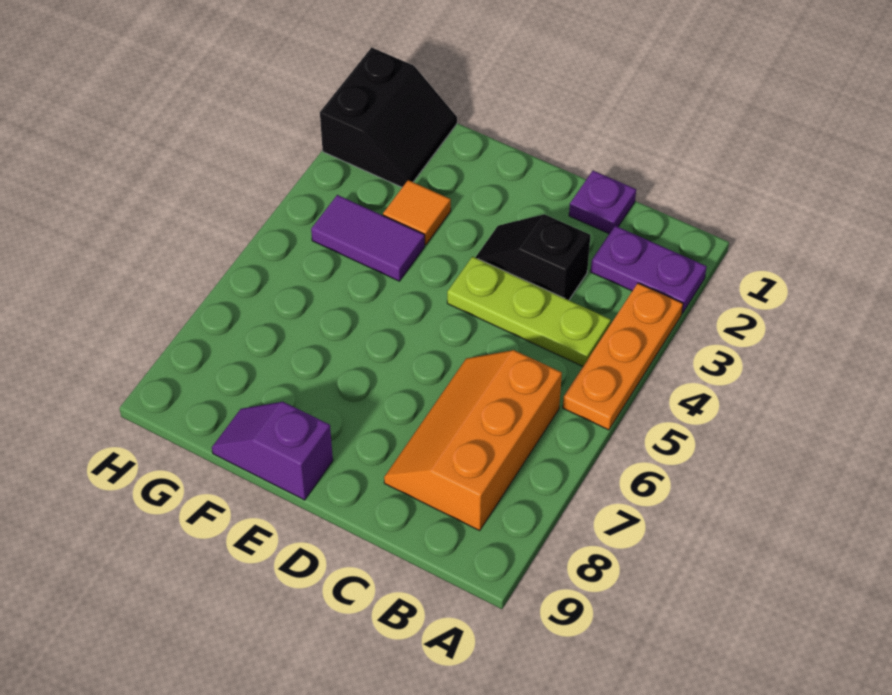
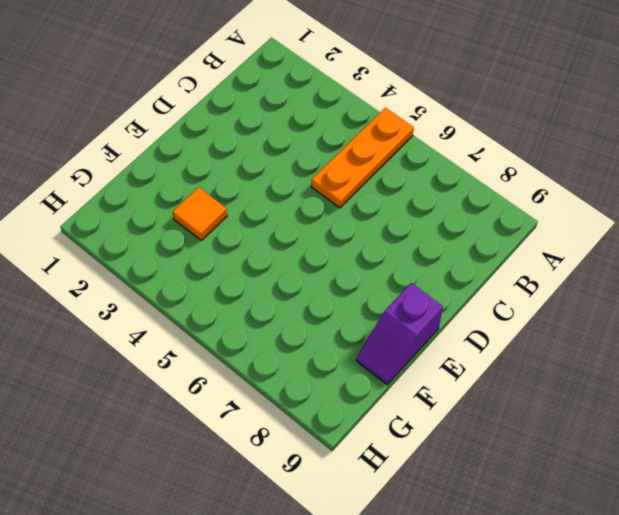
orange plate A5:C5 level 1 -> orange plate A3:A5 level 1
none -> purple plate A2:B2 level 1
none -> lime plate B4:D4 level 1

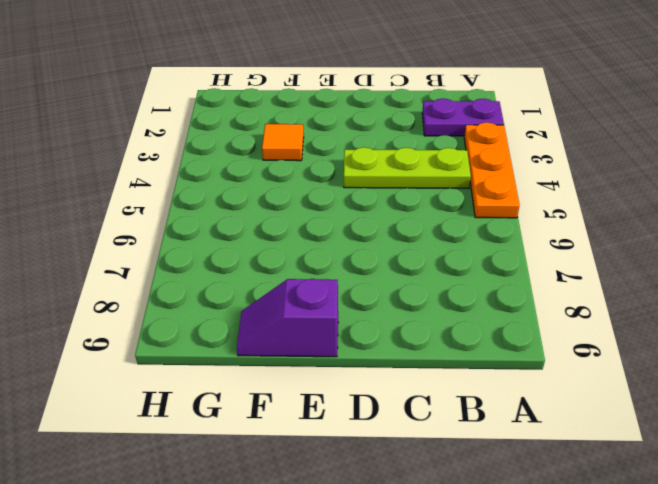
none -> orange slope B6:C8 level 1 top B
none -> purple plate C1 level 1

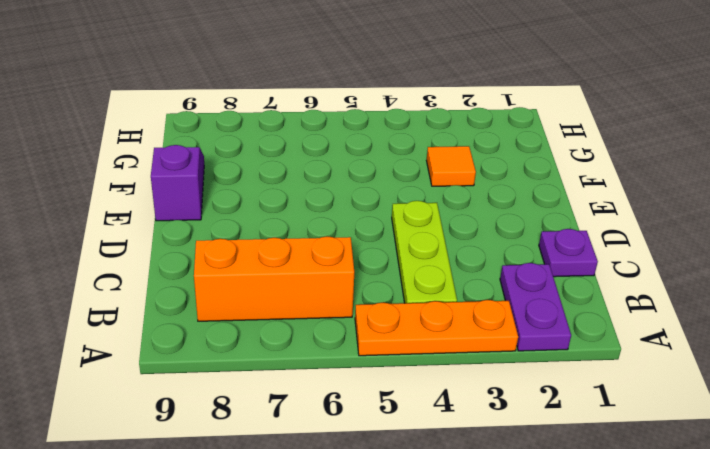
none -> black slope C3:D3 level 1 top C
none -> purple tile F4:G4 level 1

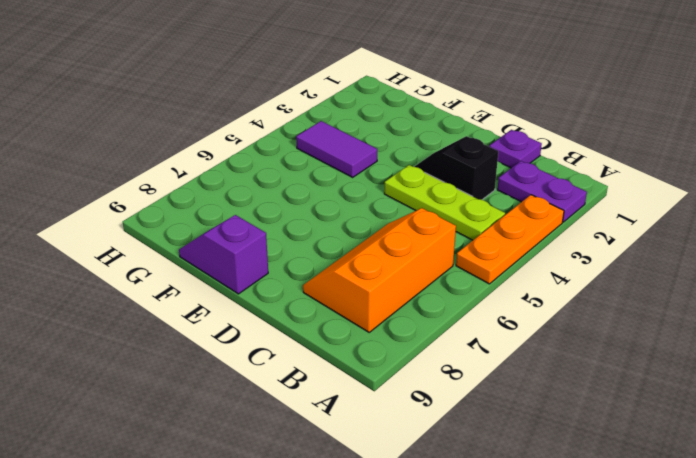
none -> orange tile F3 level 1
none -> black slope G1:H2 level 1 top H

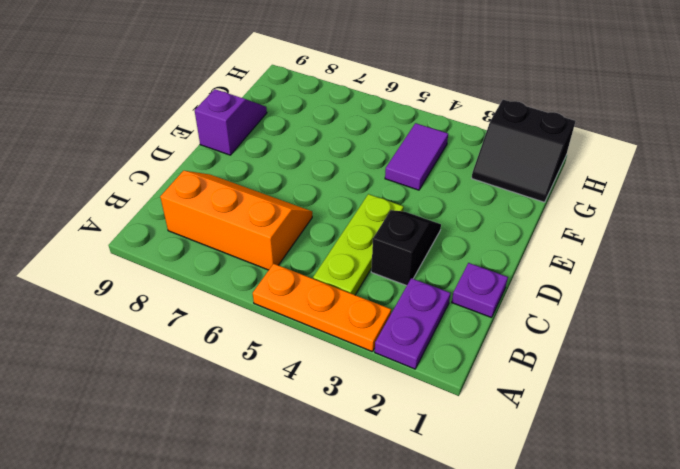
none -> orange tile F3 level 1

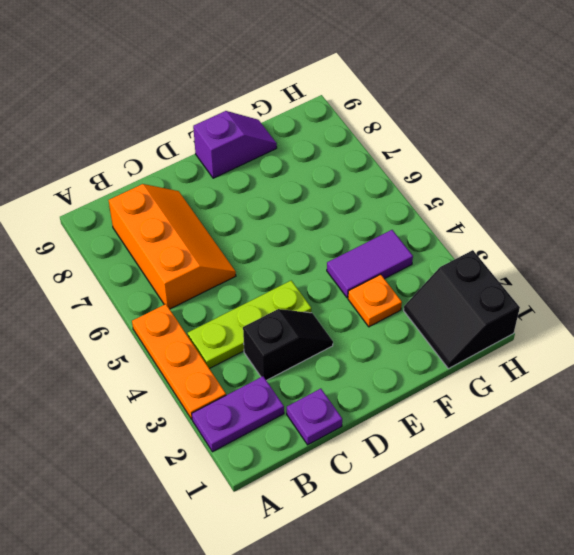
orange plate F3 level 1 -> orange tile F3 level 1

